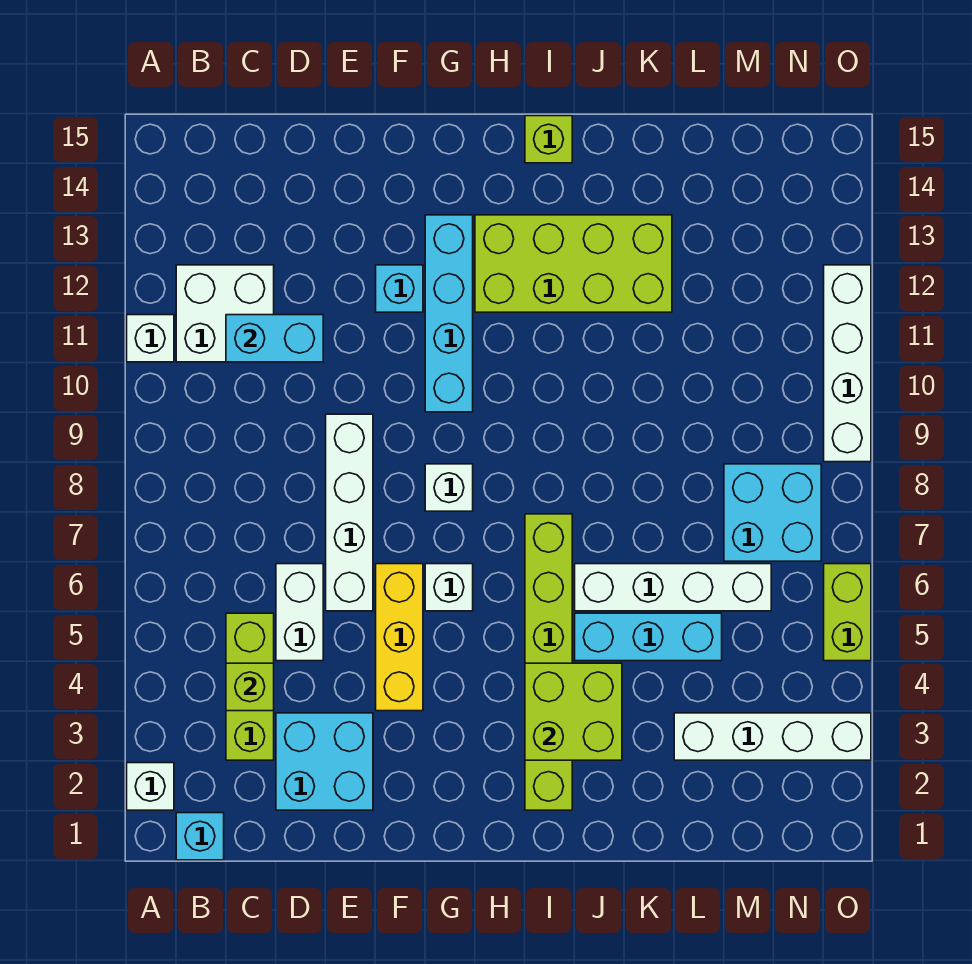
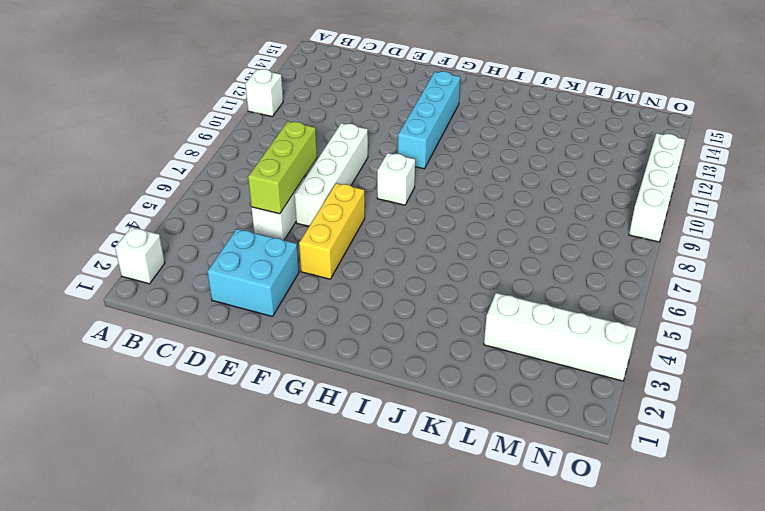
lime brick D5:D7 level 2 -> lime brick C3:C5 level 1
none -> cyan brick B1 level 1
none -> white brick B11:C12 level 1
none -> cyan brick F12 level 1

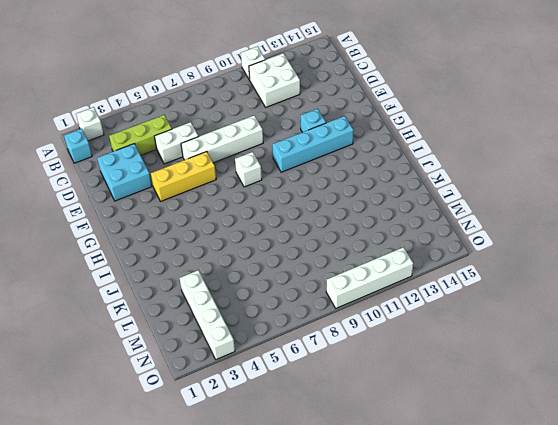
none -> white brick G6 level 1
none -> lime brick H12:K13 level 1
none -> lime brick I2:I7 level 1

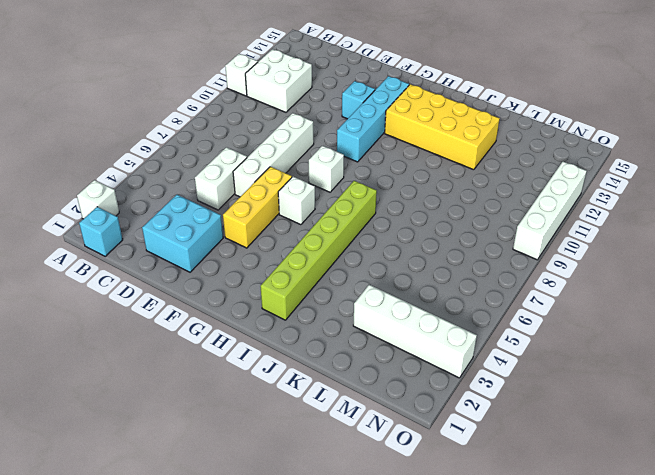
yellow brick H12:K13 level 1 -> lime brick H12:K13 level 1
none -> lime brick C3:C5 level 1
none -> lime brick I15 level 1
none -> cyan brick J5:L5 level 1

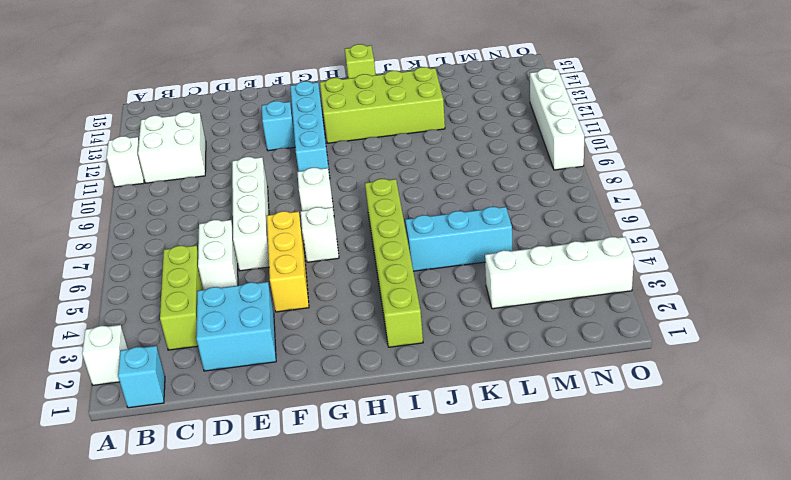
none -> white brick J6:M6 level 1
none -> cyan brick M7:N8 level 1
none -> lime brick O5:O6 level 1

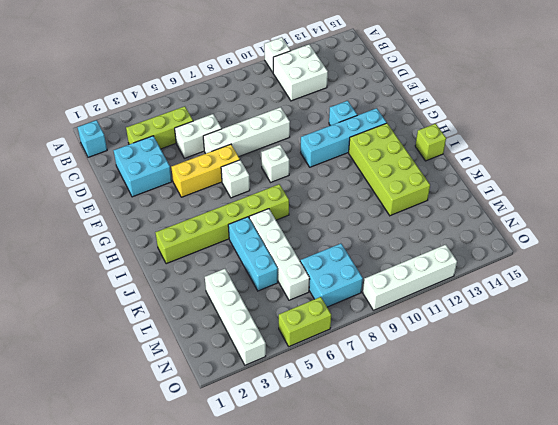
none -> white brick A2 level 1
none -> lime brick C4 level 2
none -> cyan brick C11:D11 level 2

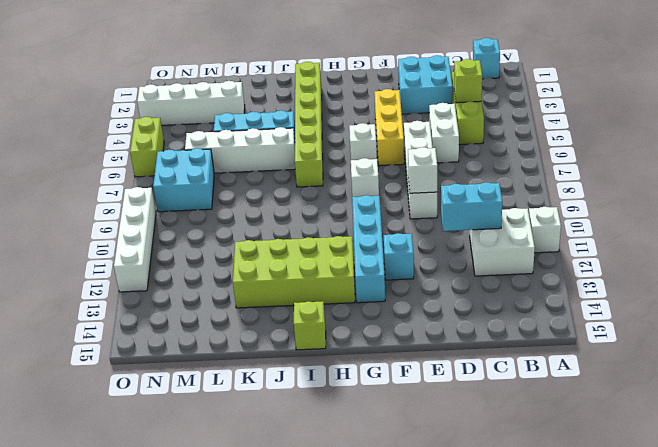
white brick E9 level 2 -> white brick A2 level 1
none -> lime brick I3:J4 level 2

